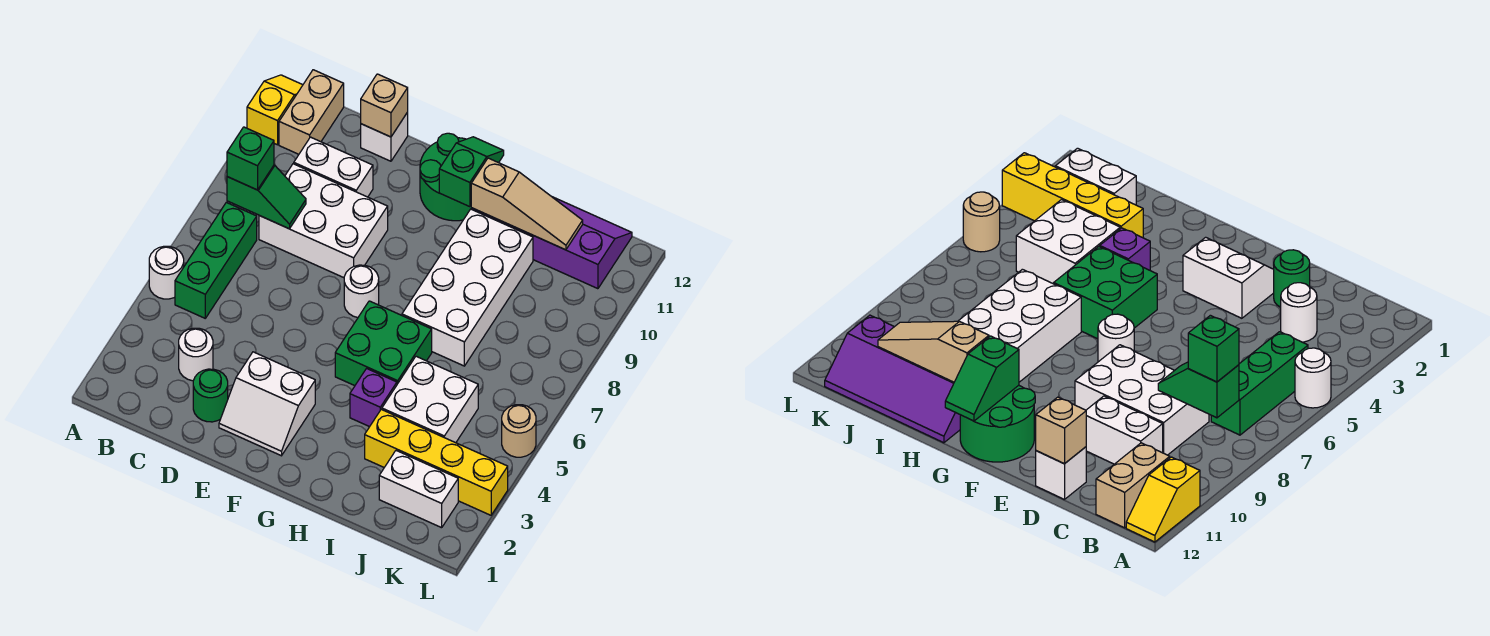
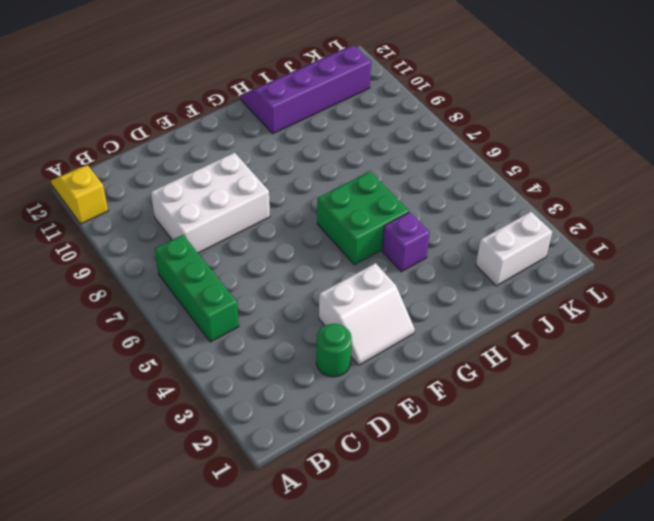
none -> white round brick A5 level 1
none -> tan brick B11:B12 level 1
none -> white round brick C3 level 1

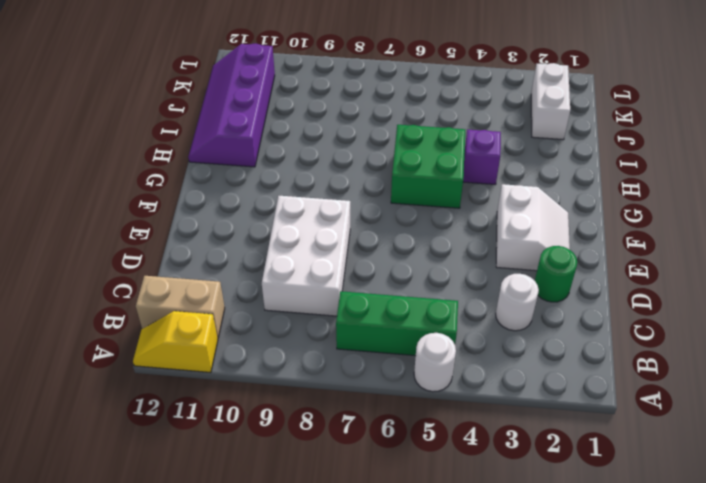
none -> white brick C10:D10 level 1
none -> white brick D12 level 1
none -> white round brick F7 level 1

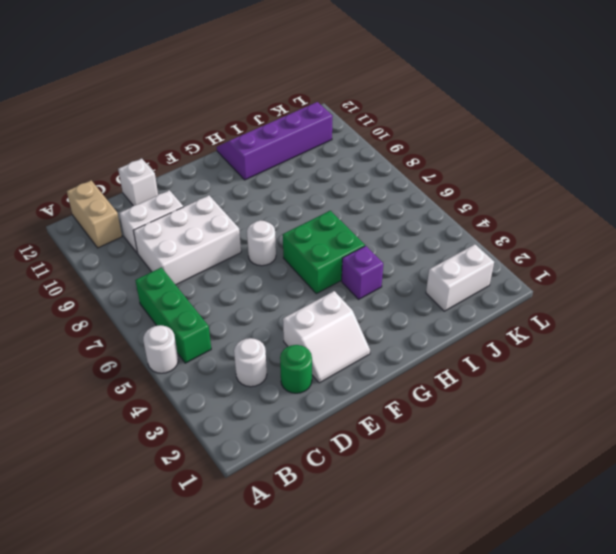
none -> yellow slope A11:A12 level 1 top 11
none -> green round brick F11:G12 level 1
none -> white brick H7:I10 level 1

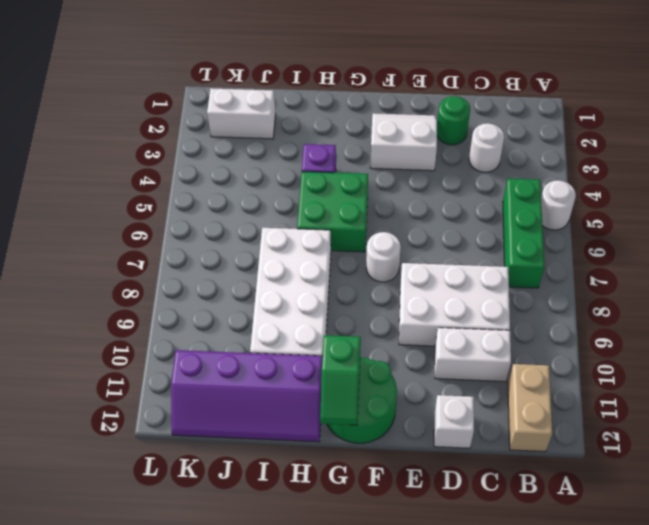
none -> yellow slope A11:A12 level 1 top 11
none -> yellow brick I3:L3 level 1
none -> white brick I4:J5 level 1

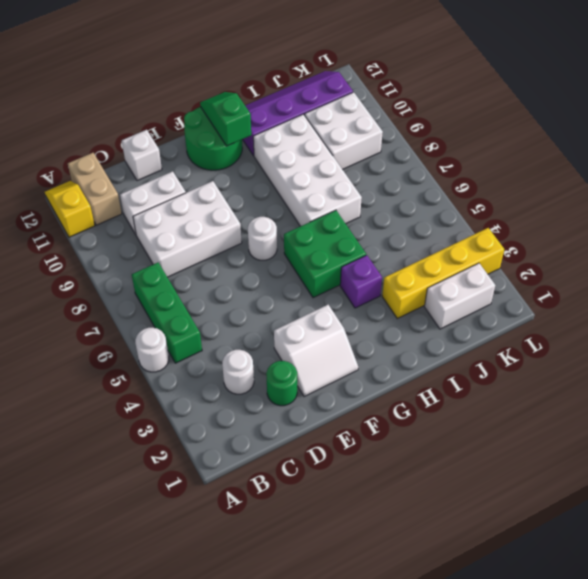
white brick J9:K10 level 1 -> white brick I4:J5 level 1
none -> tan round brick L5 level 1
none -> green slope B8:C8 level 2 top B
none -> tan brick D12 level 2

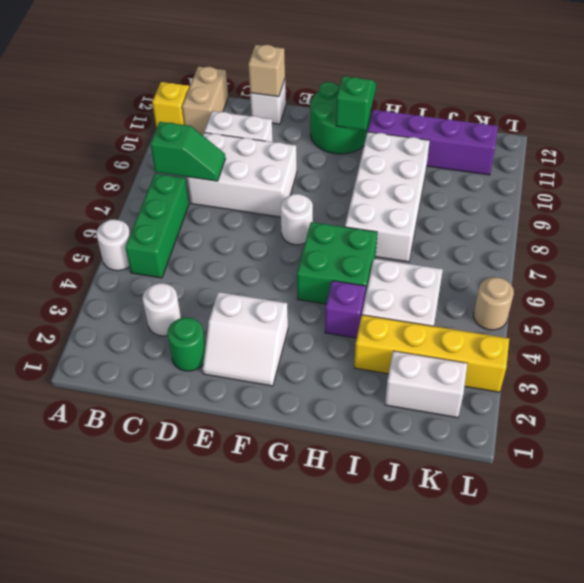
none -> tan slope H11:J11 level 2 top H
none -> green brick B8 level 3

